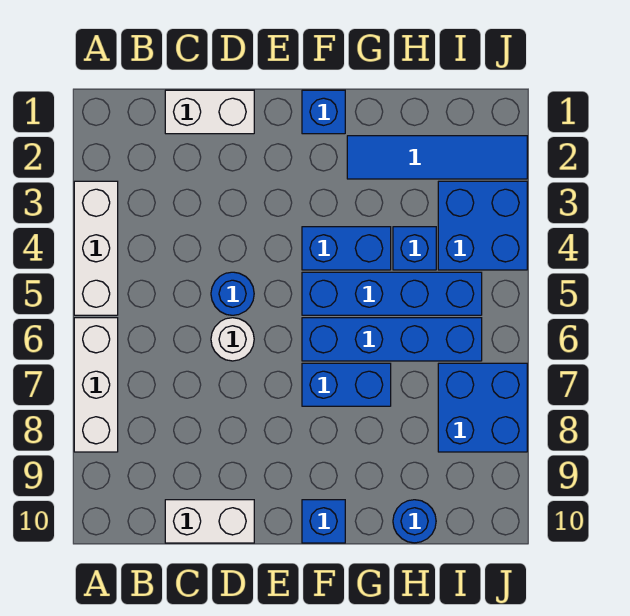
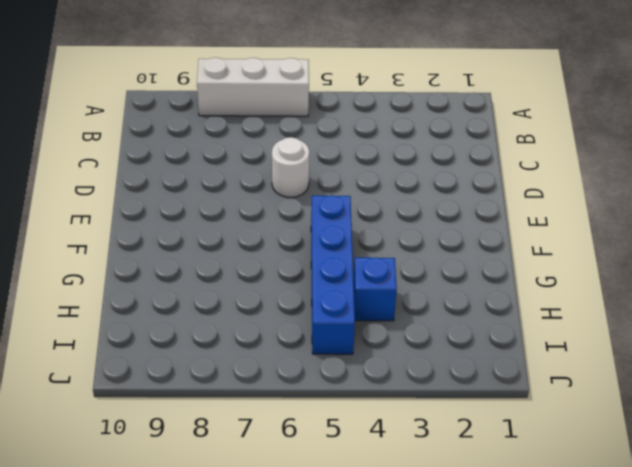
none -> white brick A3:A5 level 1
none -> white brick C1:D1 level 1
none -> white brick C10:D10 level 1

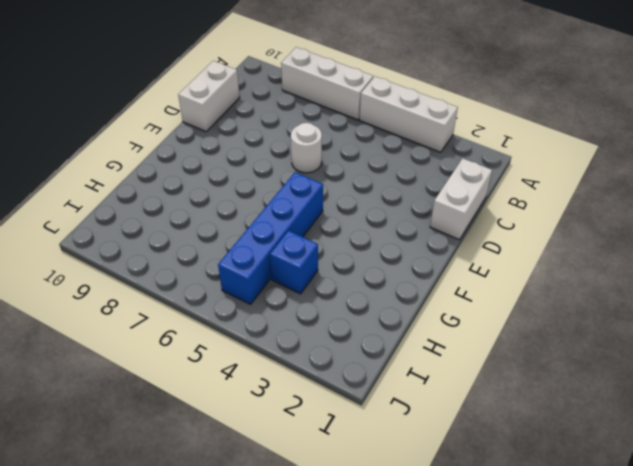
none -> blue round brick D5 level 1
none -> blue brick F1 level 1
none -> blue brick F4:G4 level 1

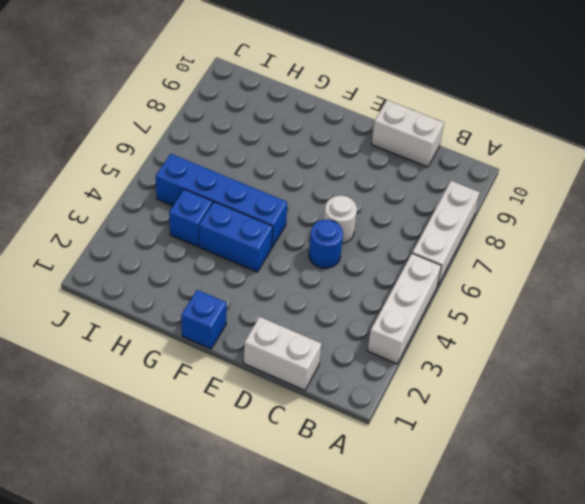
none -> blue brick F6:I6 level 1
none -> blue brick F7:G7 level 1
none -> blue brick F10 level 1

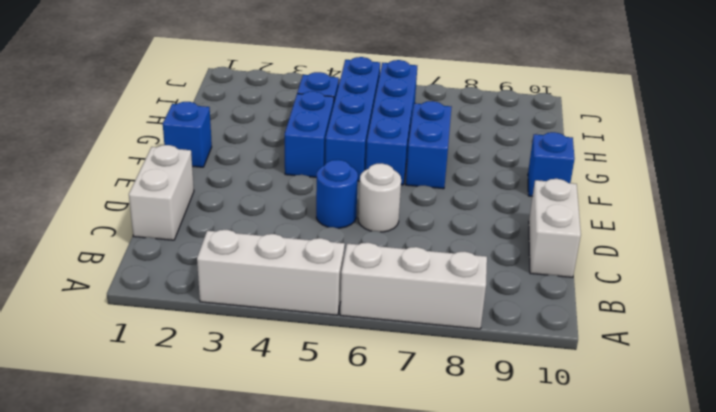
none -> blue tile G2:J2 level 1
none -> blue round brick H10 level 1
none -> blue brick I3:J4 level 1

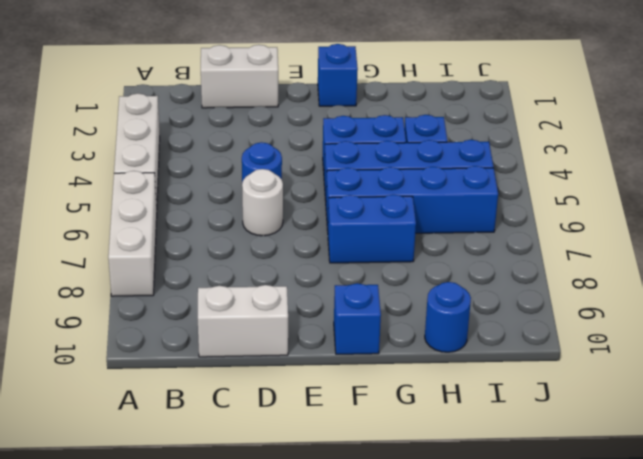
none -> blue tile G2:J2 level 1
none -> blue brick I3:J4 level 1
none -> blue brick I7:J8 level 1

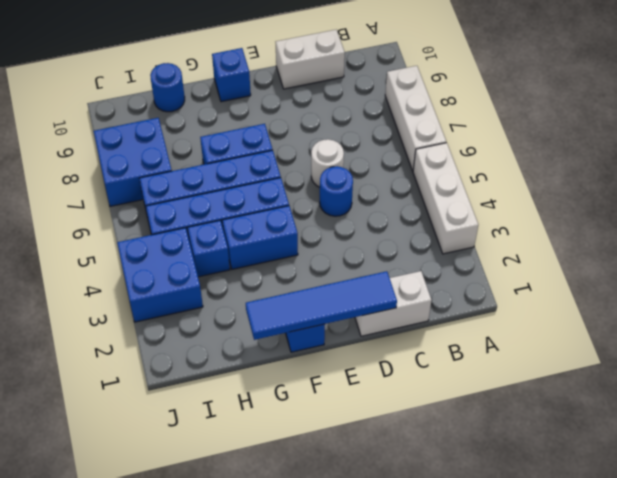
blue tile D1:G1 level 2 -> blue tile G2:J2 level 1

